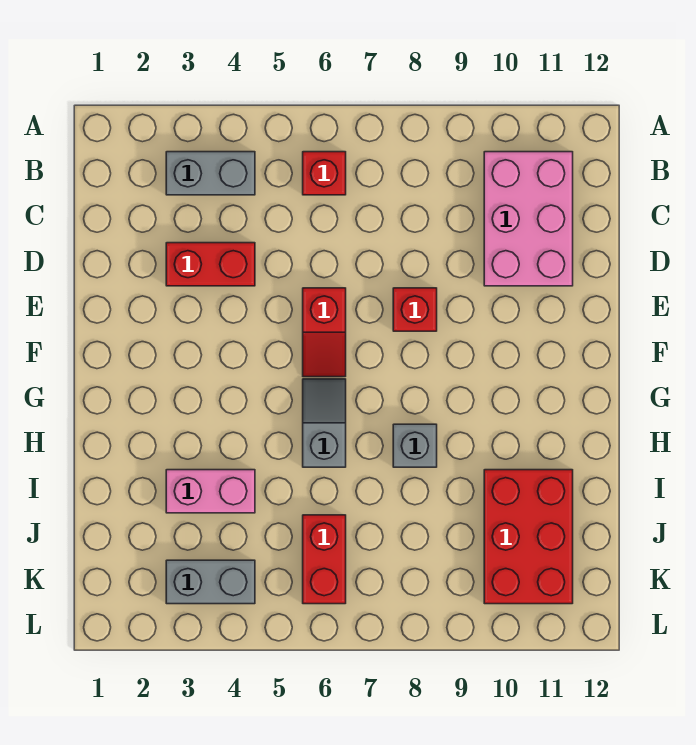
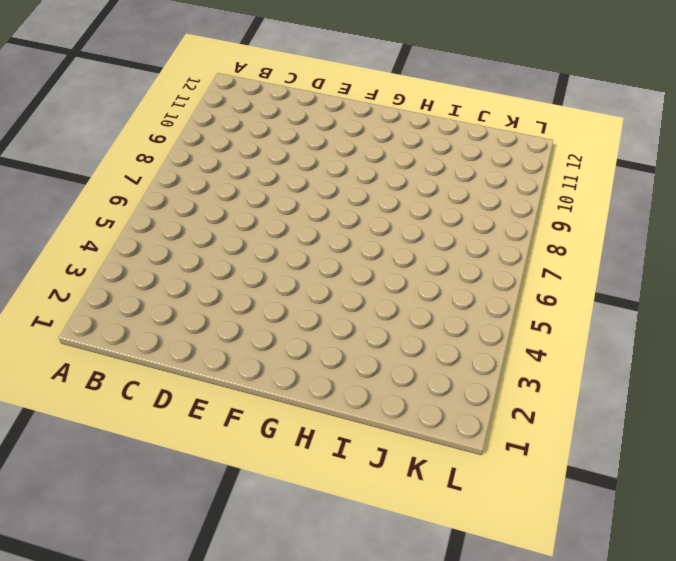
none -> grey brick B3:B4 level 1
none -> red brick B6 level 1
none -> pink brick B10:D11 level 1

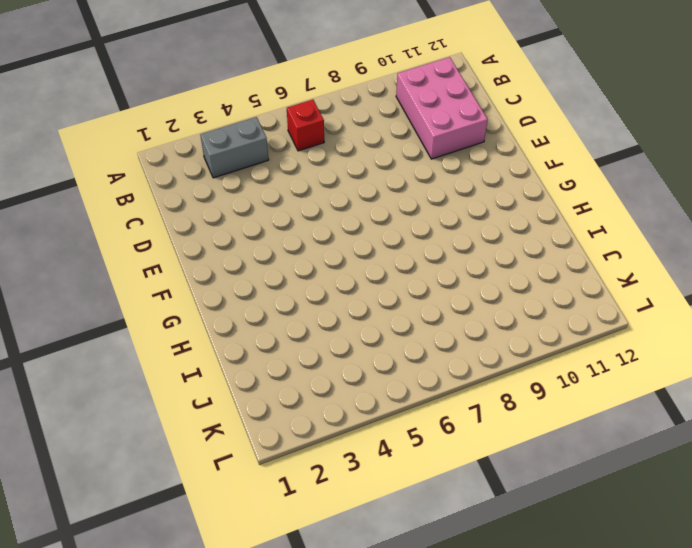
none -> red brick D3:D4 level 1
none -> red slope E6:F6 level 1 top E
none -> red brick E8 level 1

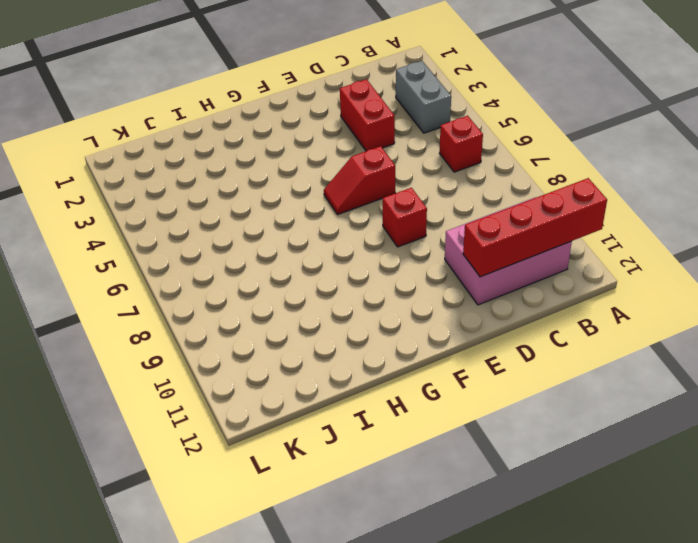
red brick A11:D11 level 2 -> none
none -> grey slope G6:H6 level 1 top H
none -> grey brick H8 level 1
none -> pink brick I3:I4 level 1

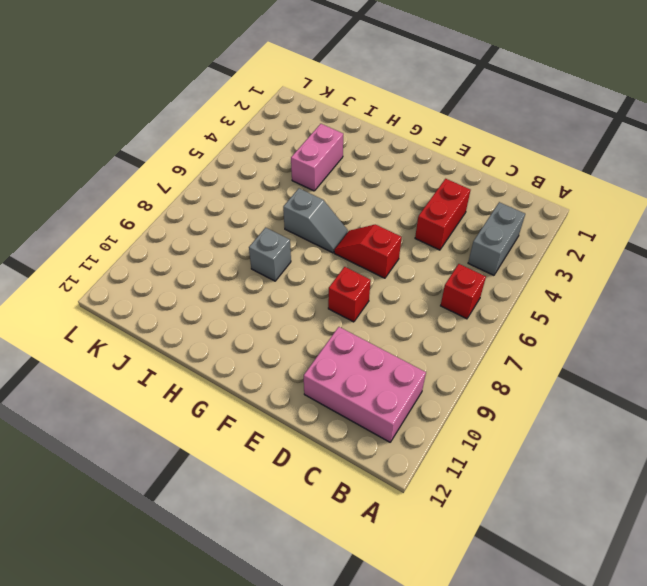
none -> red brick I10:K11 level 1
none -> red brick J6:K6 level 1
none -> grey brick K3:K4 level 1

